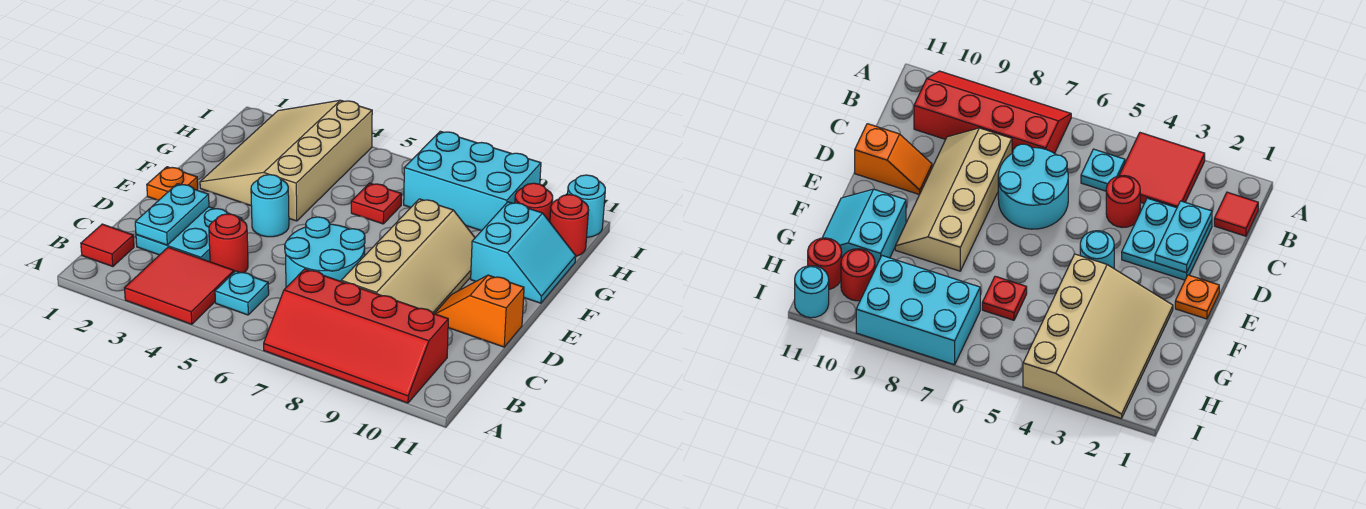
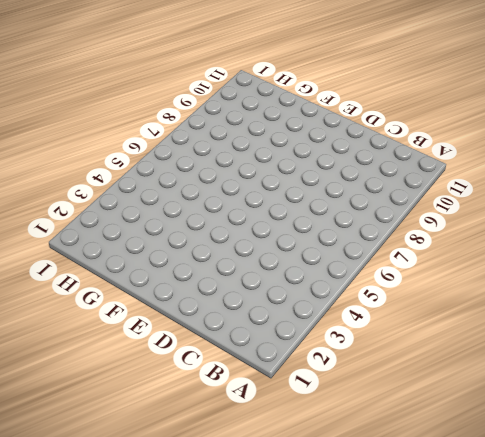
none -> red tile A3:B4 level 1
none -> red slope A7:B10 level 1 top B
none -> red tile B1 level 1

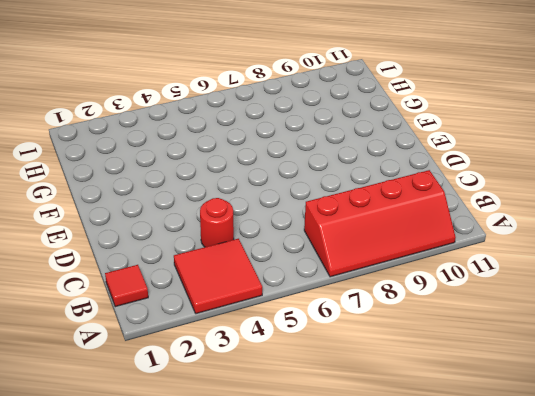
none -> cyan plate B5 level 1
none -> cyan plate C2:D3 level 1
none -> cyan round brick C6:D7 level 1

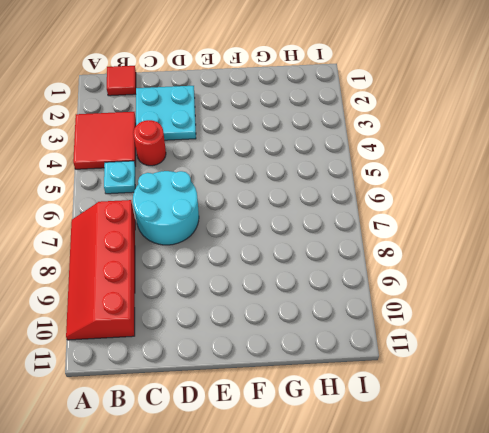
none -> tan slope C8:F9 level 1 top 8
none -> orange slope D10:D11 level 1 top 11
none -> orange plate E1 level 1

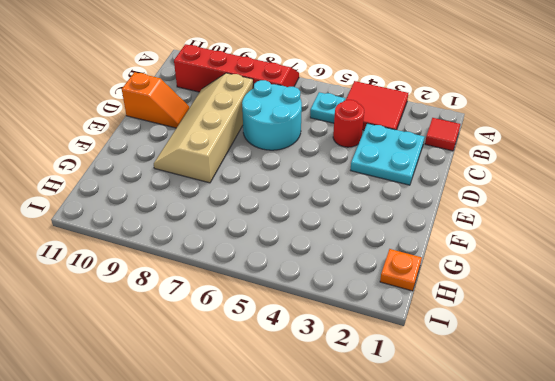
orange plate H1 level 1 -> orange plate E1 level 1
none -> cyan round brick E4 level 1
none -> tan slope F2:I4 level 1 top 4
none -> cyan slope F10:G11 level 1 top 10

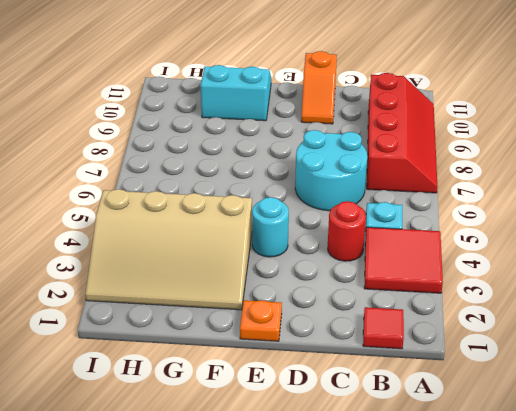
none -> cyan plate C2:D3 level 1
none -> tan slope C8:F9 level 1 top 8
none -> red plate G6 level 1

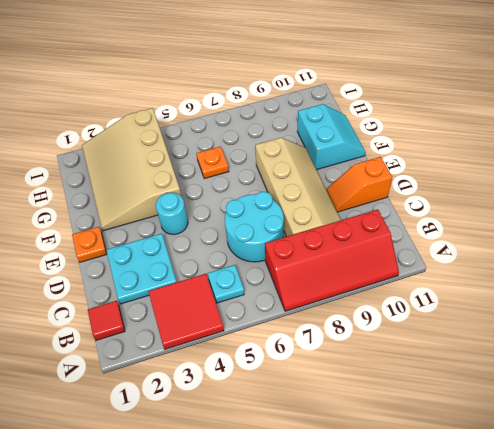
orange plate G6 level 1 -> red plate G6 level 1
none -> red round brick C4 level 1
none -> cyan brick H7:I9 level 1
none -> red round brick H10 level 1

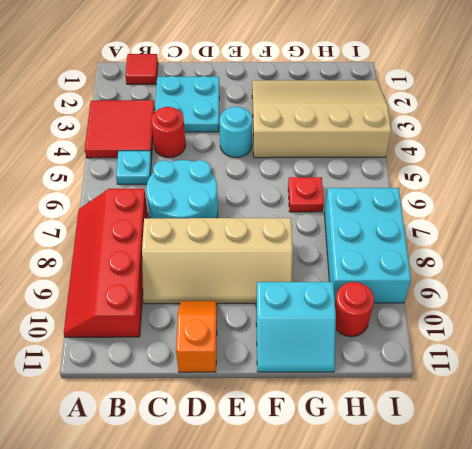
none -> orange plate E1 level 1
none -> red round brick H11 level 1
none -> cyan round brick I11 level 1

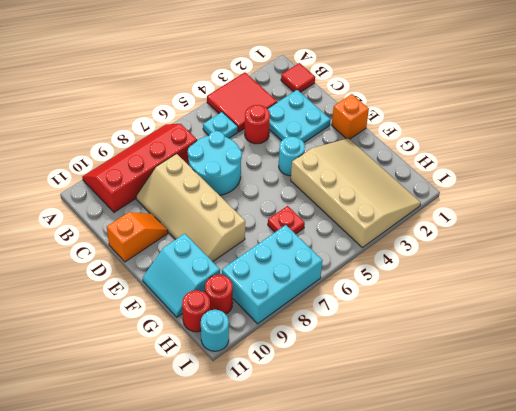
orange brick E1 level 1 -> orange plate E1 level 1
none -> cyan plate C2:D2 level 2

